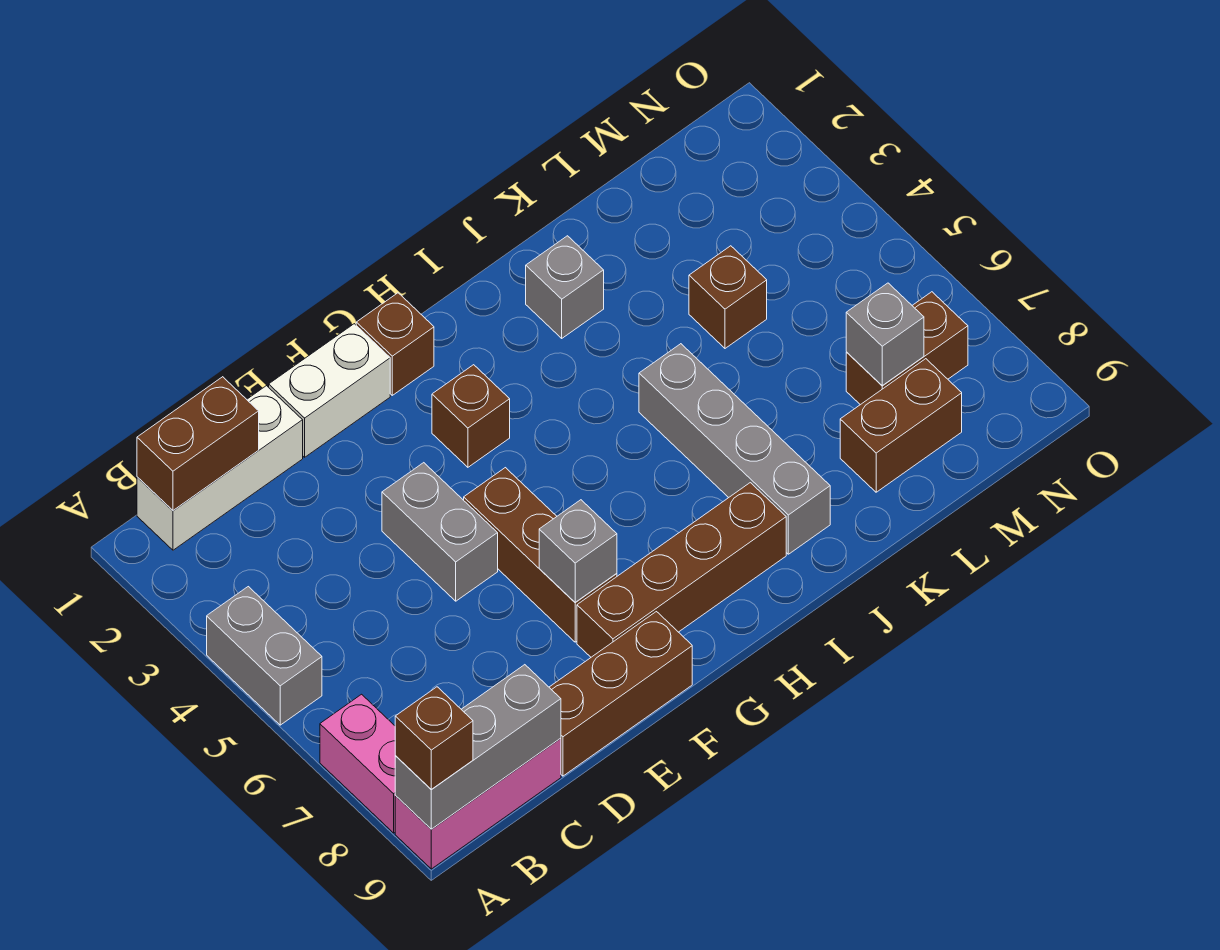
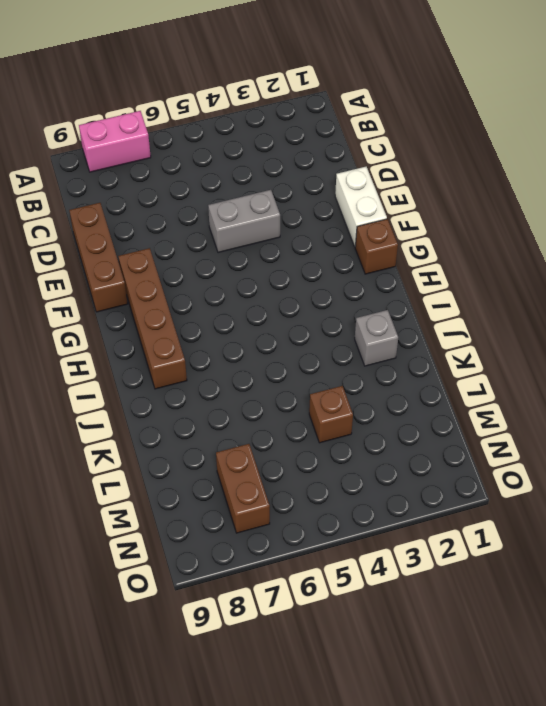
none -> grey brick A4:A5 level 1
none -> pink brick A9:C9 level 1
none -> white brick B1:D1 level 1

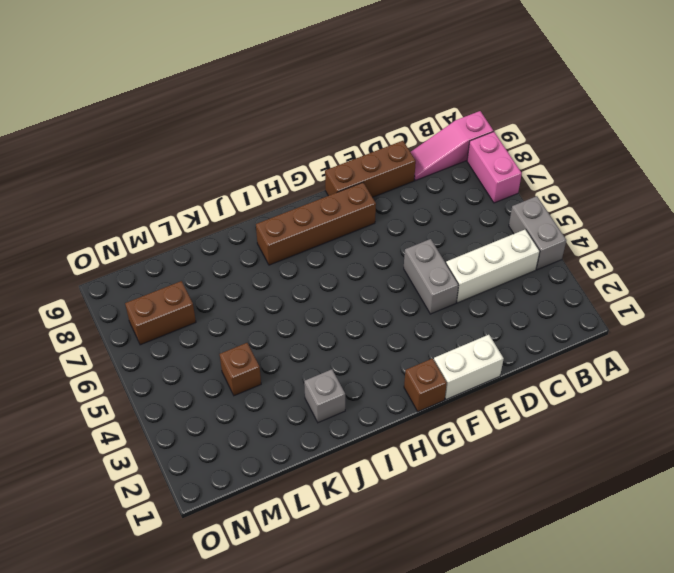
pink slope A9:C9 level 1 top A -> pink brick A9:C9 level 1
white brick B4:D4 level 1 -> white brick B1:D1 level 1
none -> brown brick F5:F7 level 1
none -> brown brick G3 level 1
none -> grey brick J5:J8 level 1

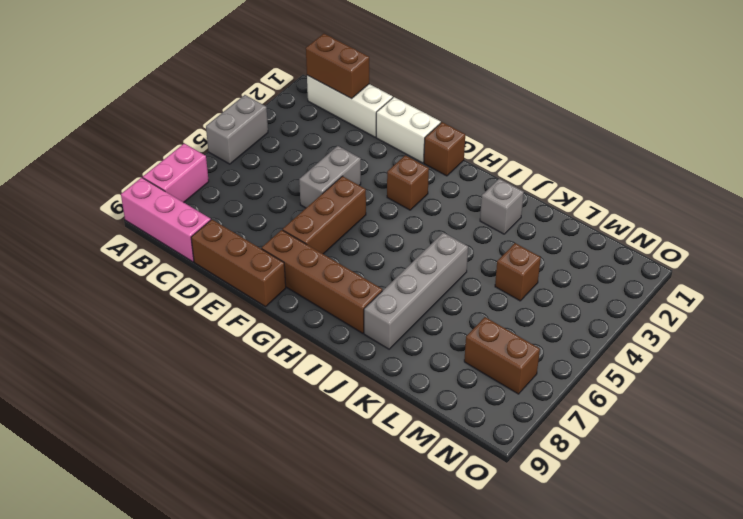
none -> brown brick L8:M8 level 1
none -> grey brick A9:C9 level 2
none -> grey brick F7 level 2

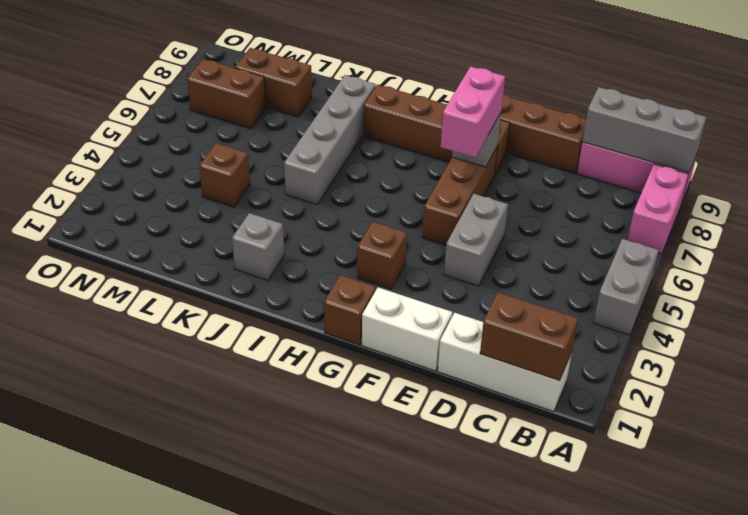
pink brick F6:F7 level 3 -> none
none -> grey brick M7 level 2
none -> brown brick A9 level 3

